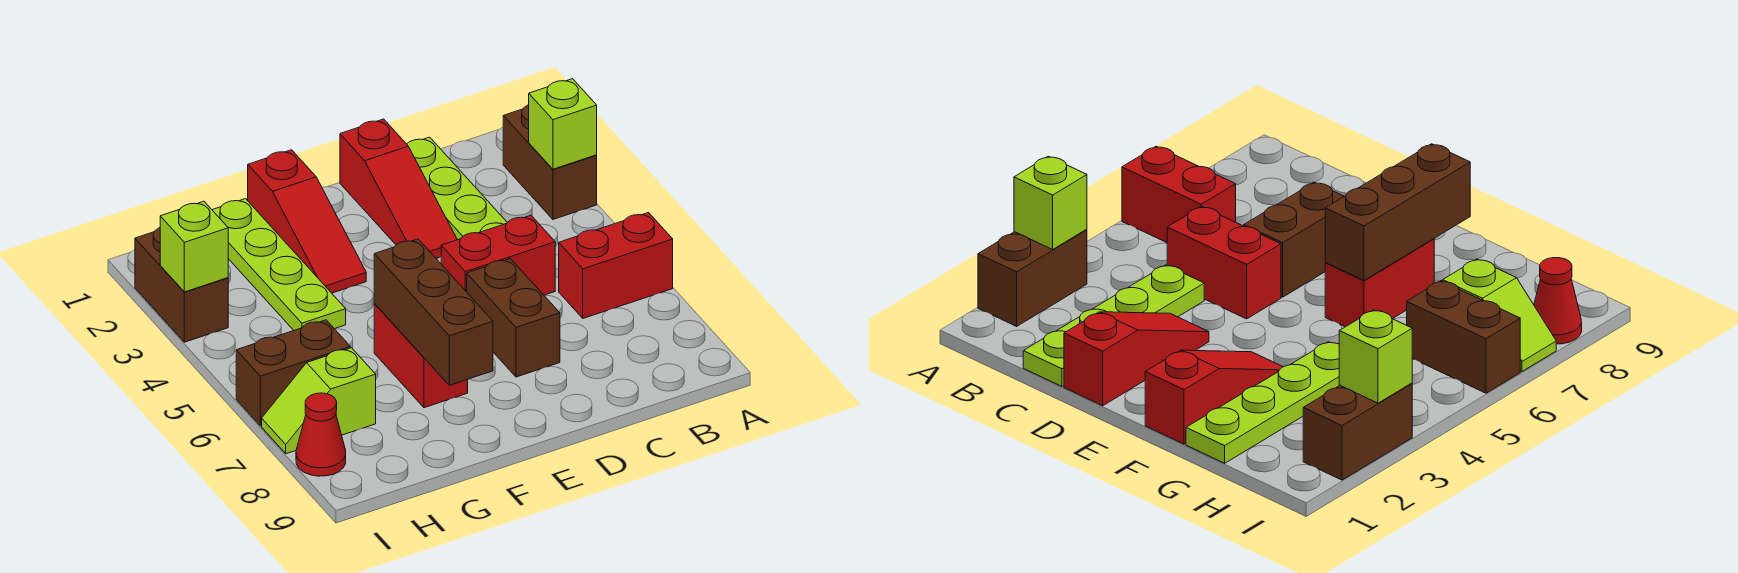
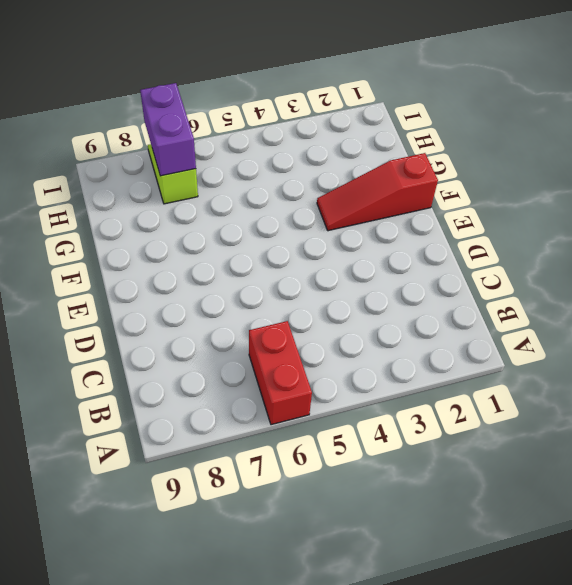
purple brick H7:I7 level 2 -> none
none -> brown brick A2:A3 level 1
none -> lime plate C1:C4 level 1
none -> red brick C5:D5 level 1

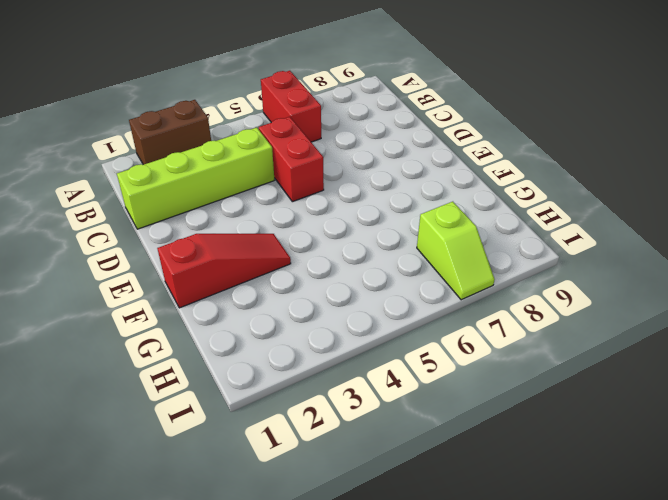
lime brick C1:C4 level 1 -> lime plate C1:C4 level 1
none -> red slope D1:D3 level 1 top 1
none -> brown brick D6:D7 level 1
none -> red brick F6:F7 level 1

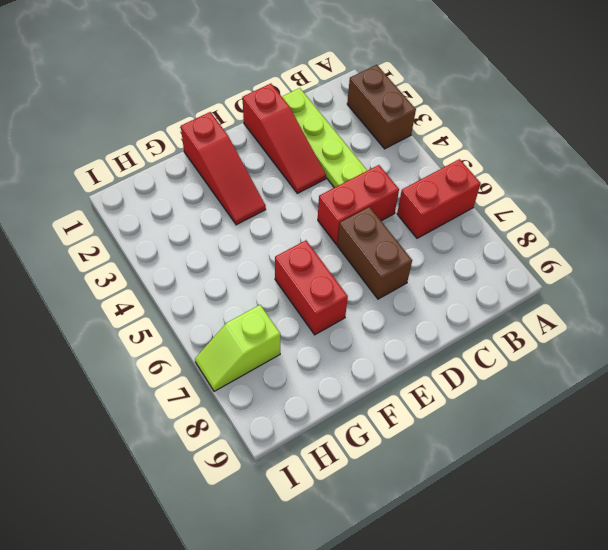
none -> lime plate G1:G4 level 1
none -> brown brick H6:I6 level 1
none -> brown brick I2:I3 level 1

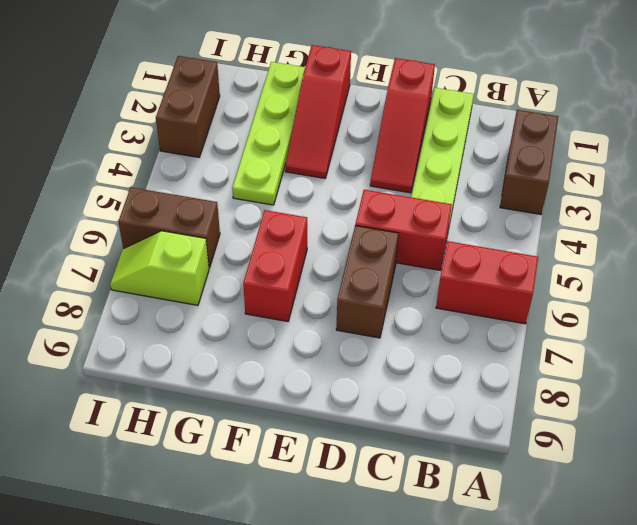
none -> red cone I8 level 1
none -> lime brick A3 level 2
none -> brown brick F6:F8 level 2

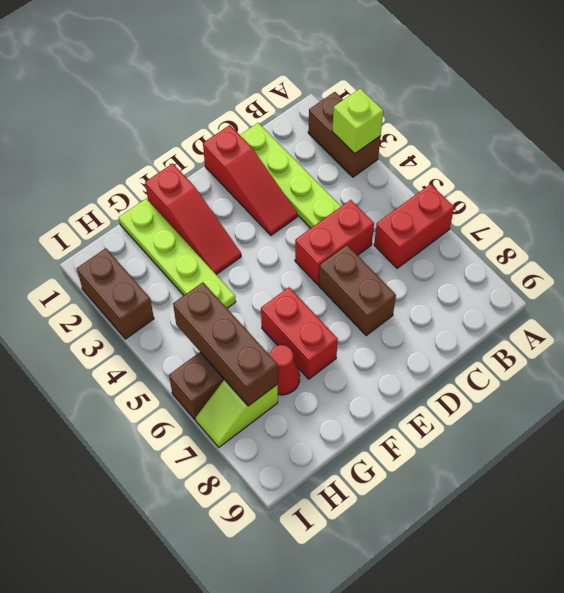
red cone G7 level 1 -> red cone I8 level 1
brown brick H5:H7 level 2 -> brown brick F6:F8 level 2
none -> lime brick I3 level 2

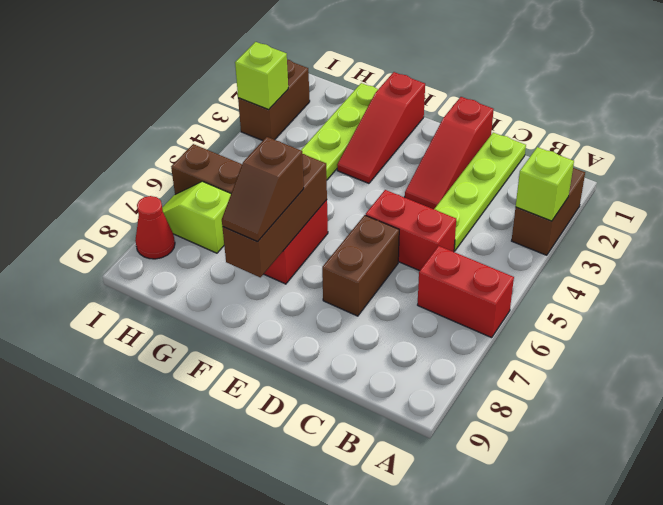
brown slope F7:F8 level 3 top 7 -> none

